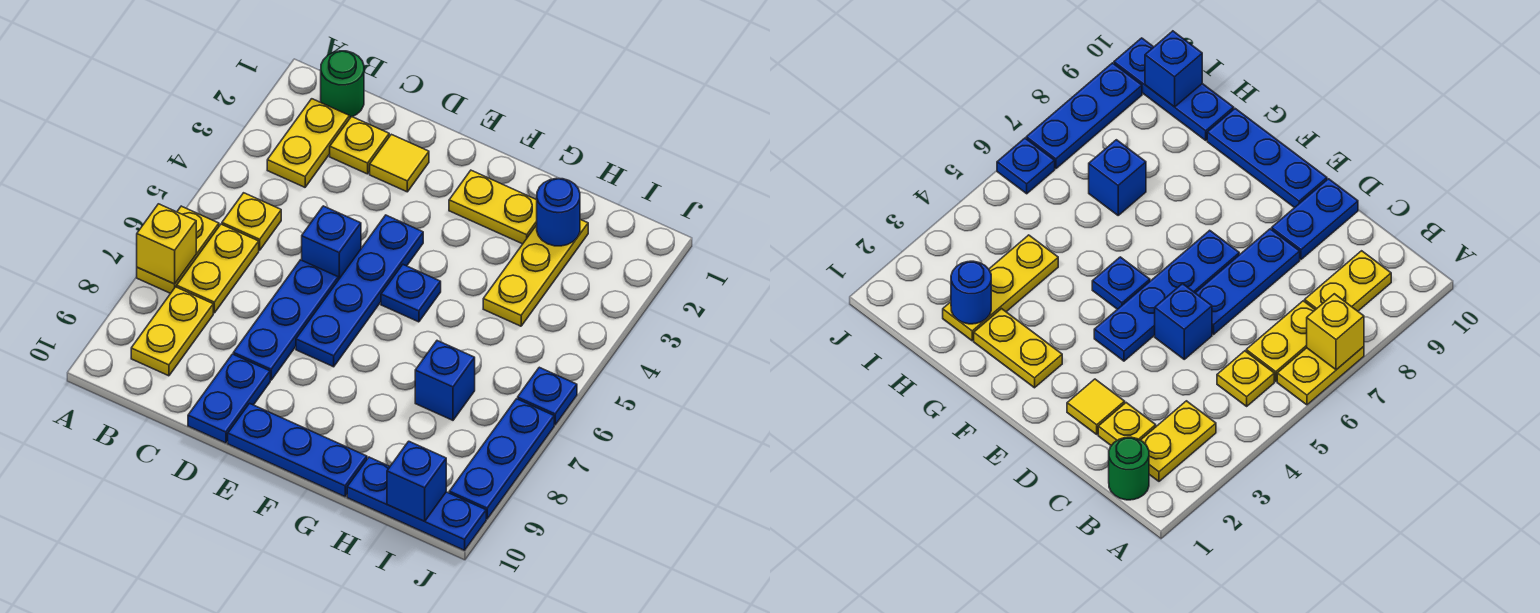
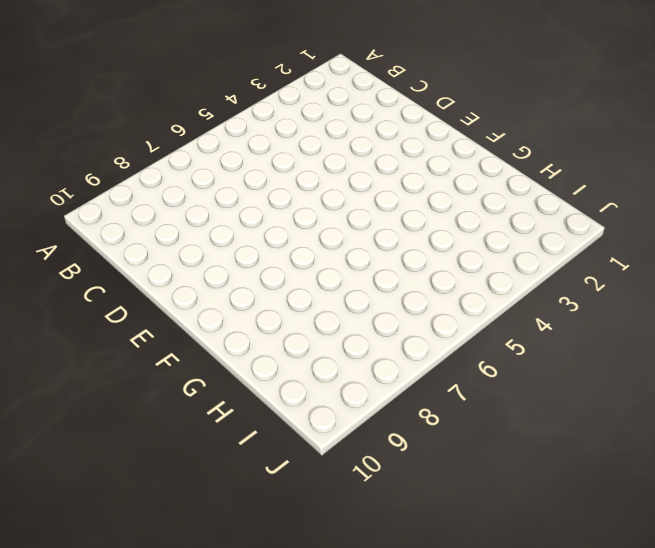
none -> yellow plate A6:A7 level 1
none -> green round brick B1 level 1
none -> yellow plate B2:B3 level 1

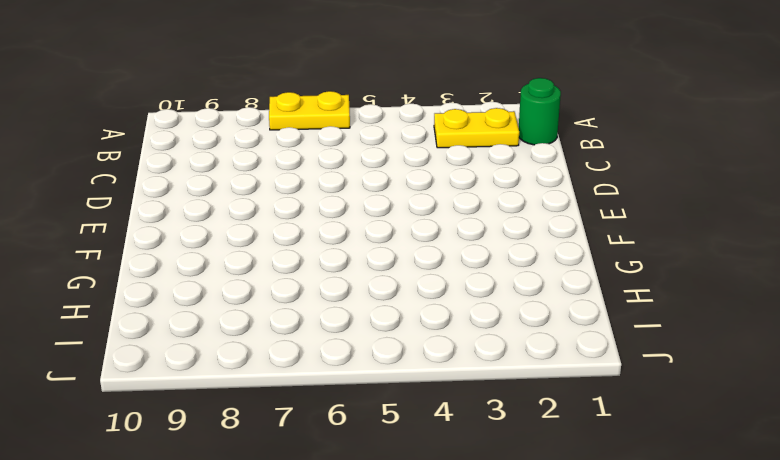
none -> yellow plate B5 level 1
none -> yellow plate B6:B7 level 1
none -> yellow plate B8:B9 level 1

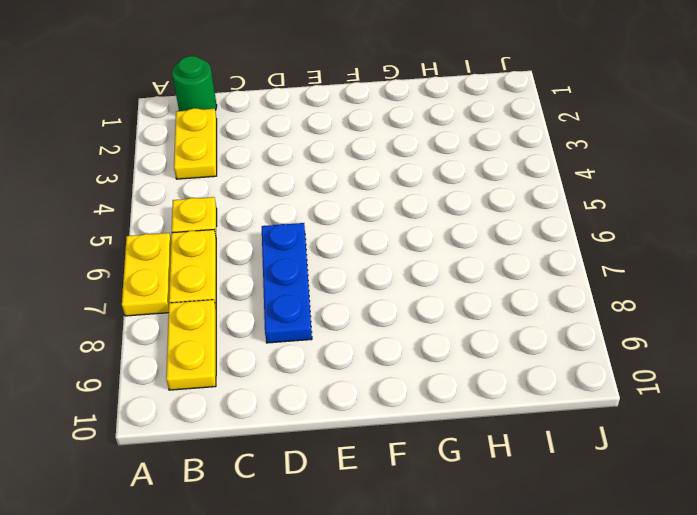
none -> yellow plate C2 level 1
none -> yellow tile D2 level 1
none -> blue brick D5 level 1

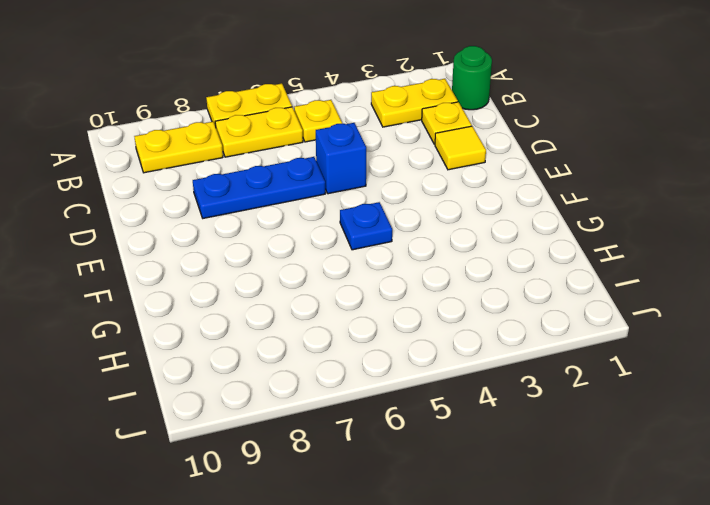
none -> blue plate D9:D10 level 1
none -> blue plate E4:E7 level 1
none -> blue plate E10:G10 level 1

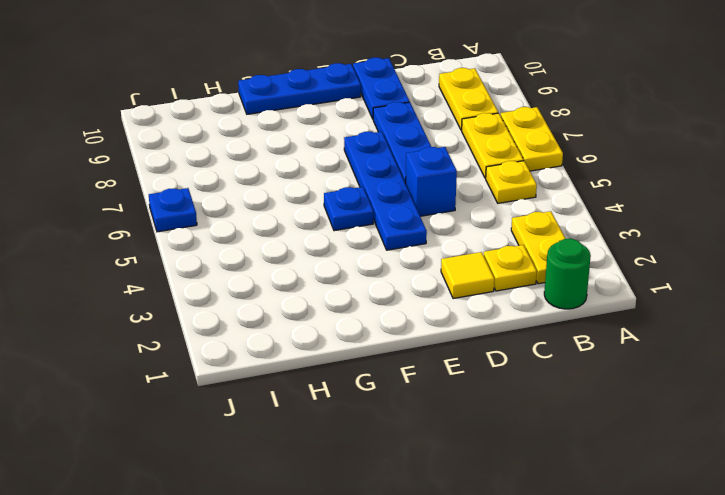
none -> yellow plate F2:G2 level 1
none -> yellow plate H2:H4 level 1
none -> blue brick H7 level 1

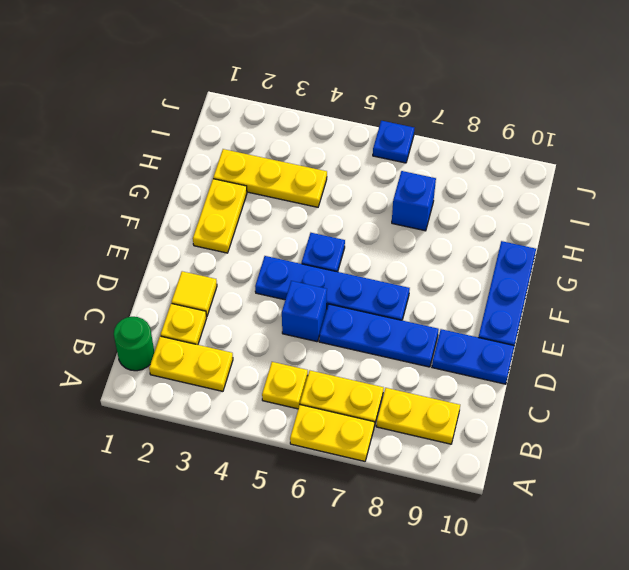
none -> blue plate H10:J10 level 1
none -> blue plate J7:J9 level 1
none -> yellow brick A7 level 2

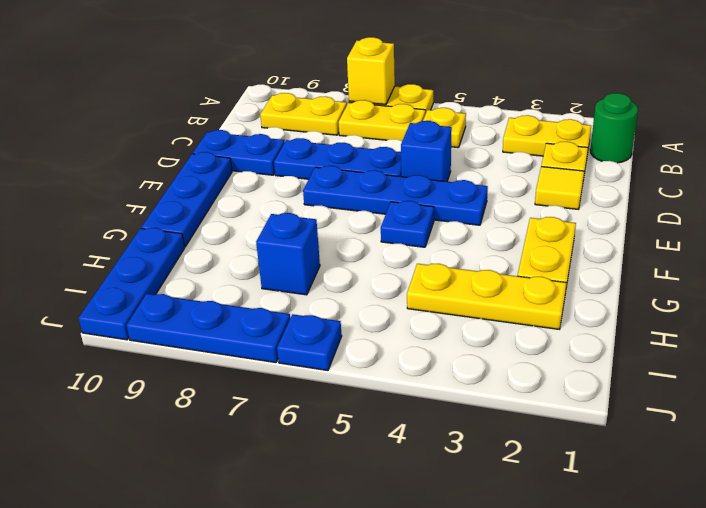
none -> blue round brick H2 level 2
none -> blue brick I10 level 2

